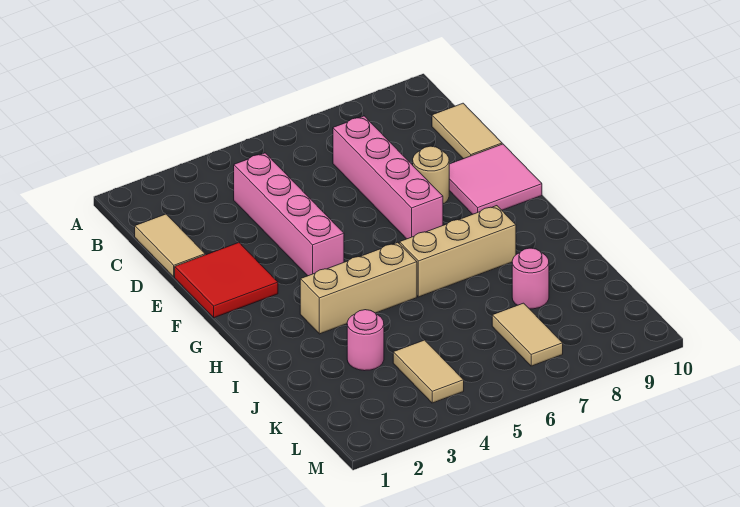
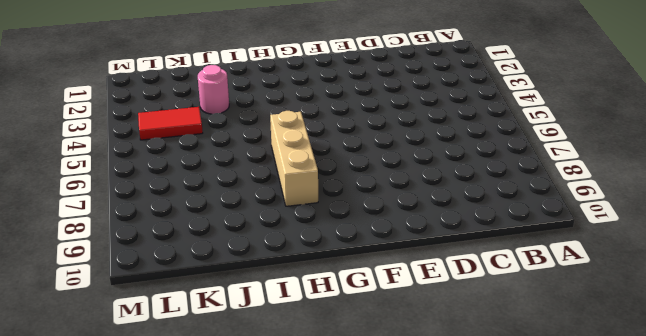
red tile K4:L4 level 1 -> tan tile K4:L4 level 1
none -> tan tile C1:D1 level 1
none -> pink brick C4:F4 level 1
none -> pink brick C7:F7 level 1

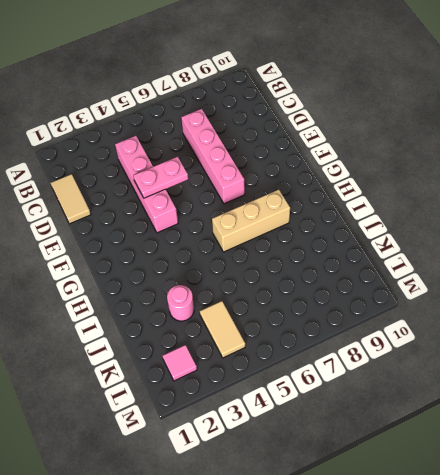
pink plate E4:E5 level 2 -> none
pink tile L2 level 1 -> none
none -> tan tile C10:D10 level 1
none -> red tile E1:F2 level 1
none -> tan round brick E8 level 1

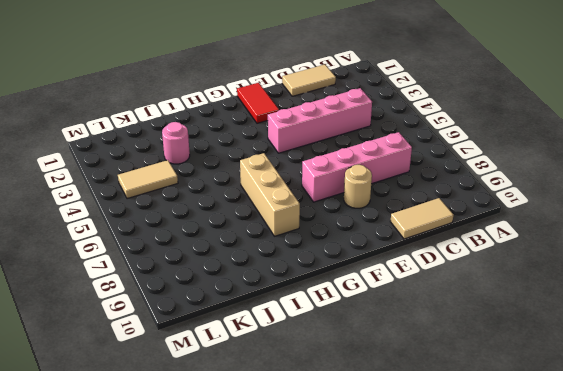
red tile F1:F2 level 1 -> red tile E1:F2 level 1
none -> pink tile E9:F10 level 1
none -> tan brick H3:H5 level 1
none -> pink round brick J8 level 1

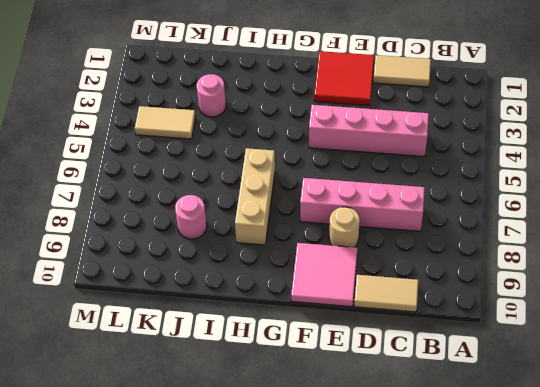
none -> tan brick H3:H5 level 1
none -> tan tile K7:L7 level 1

